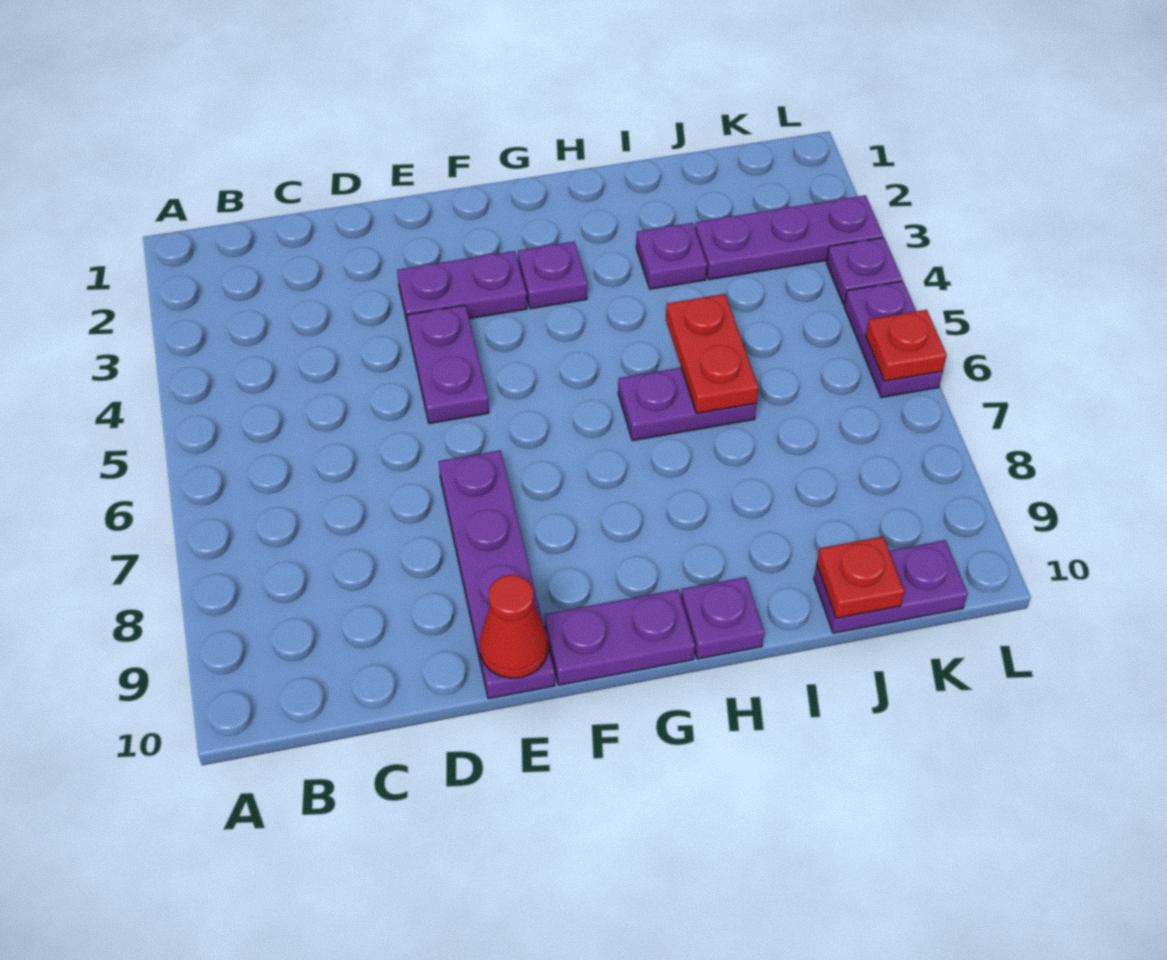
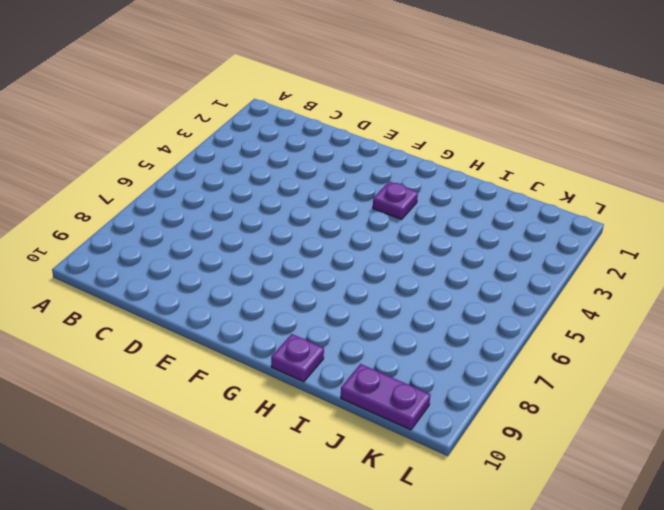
none -> purple plate E3:F3 level 1
none -> purple plate E4:E5 level 1
none -> purple plate E7:E10 level 1

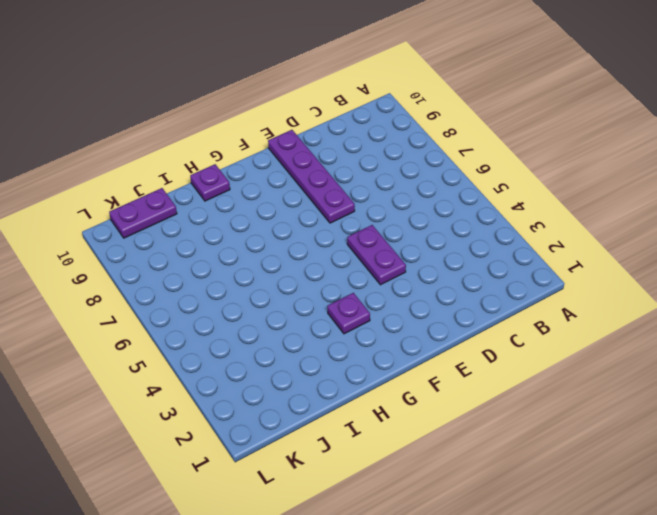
none -> purple plate E3:F3 level 1
none -> purple plate F10:G10 level 1
none -> purple plate H6:I6 level 1

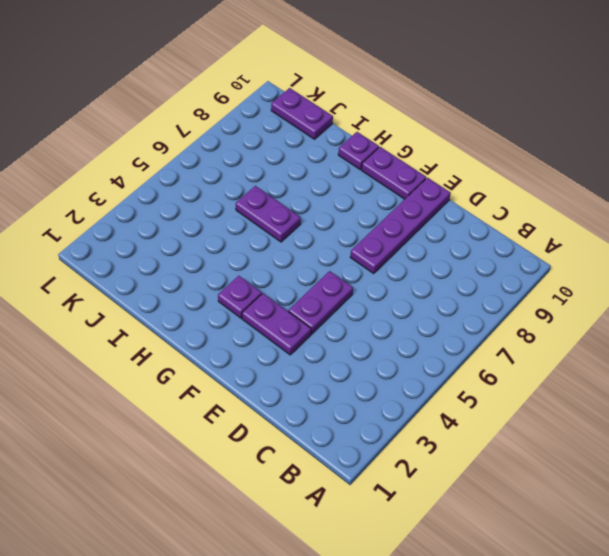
none -> purple plate I3 level 1
none -> purple plate J3:L3 level 1
none -> purple plate L4 level 1

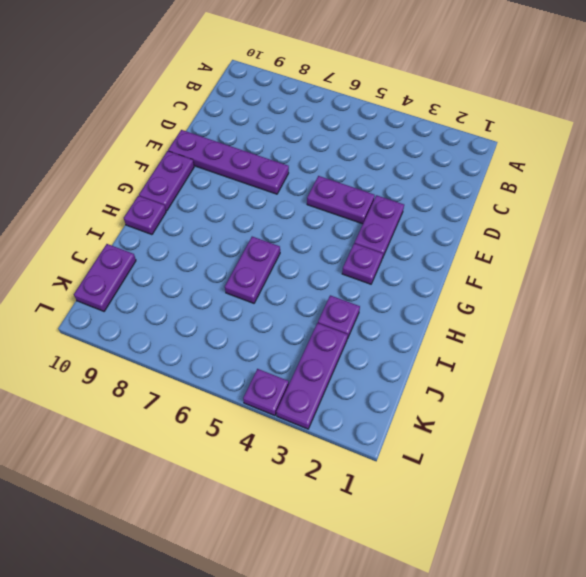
none -> purple plate L5:L6 level 1
none -> red cone E10 level 2
none -> red plate I5:I6 level 2

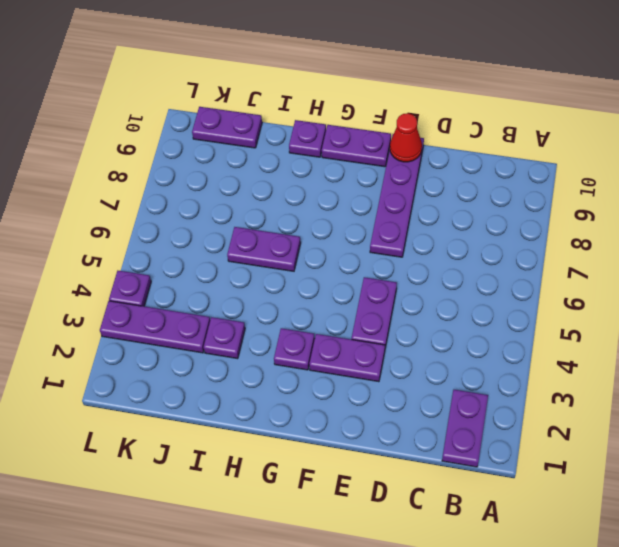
purple plate B1:B2 level 1 -> purple plate L5:L6 level 1
none -> red plate I5:I6 level 2
none -> red plate J10 level 2
none -> red plate L6 level 2

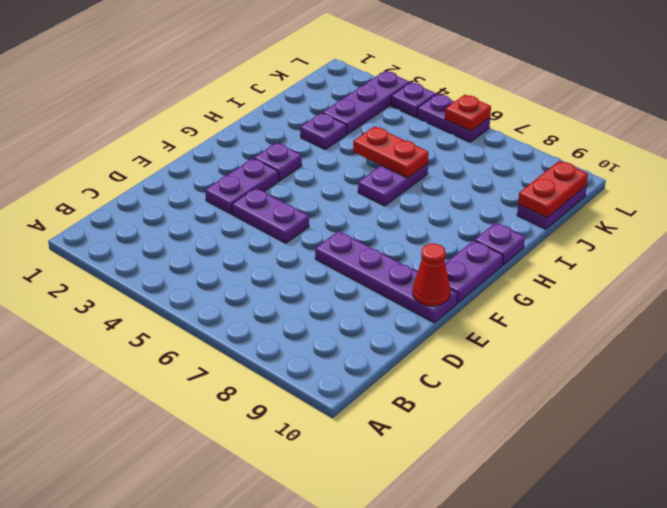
red plate J10:K10 level 2 -> red plate J10 level 2

